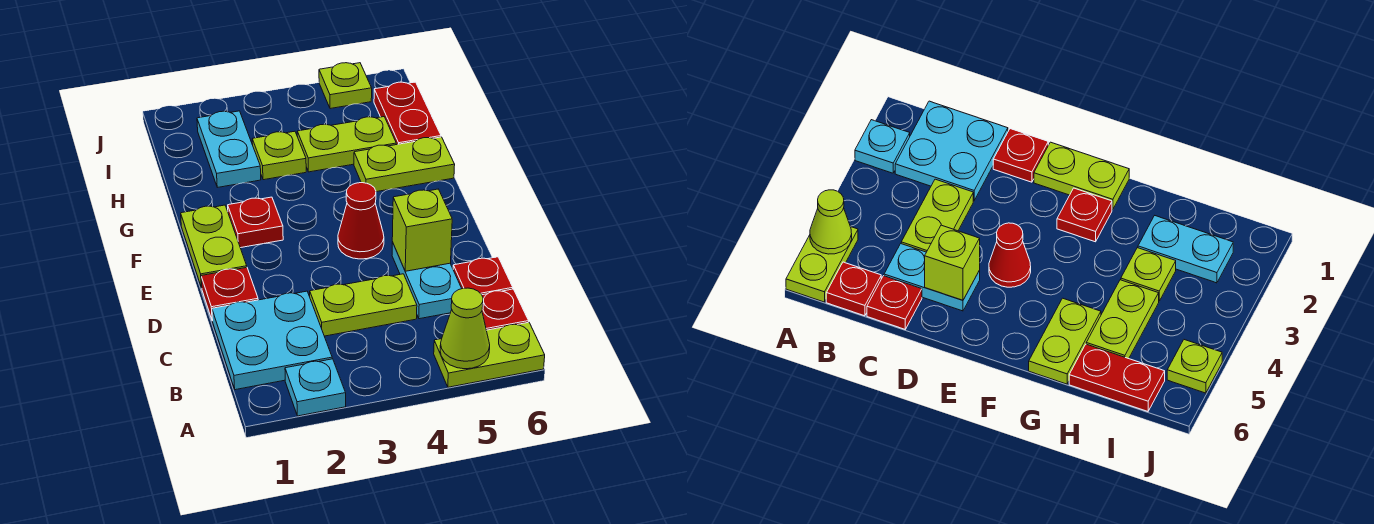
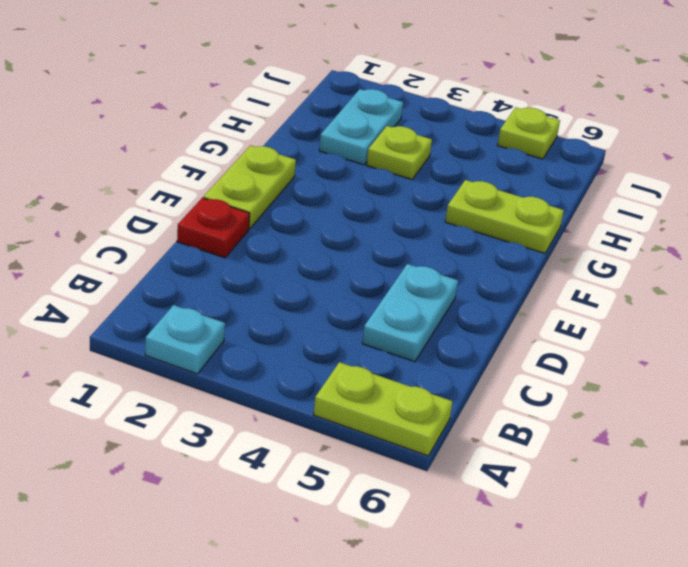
none -> cyan plate B1:C2 level 1
none -> red plate B6 level 1
none -> lime plate C3:C4 level 1

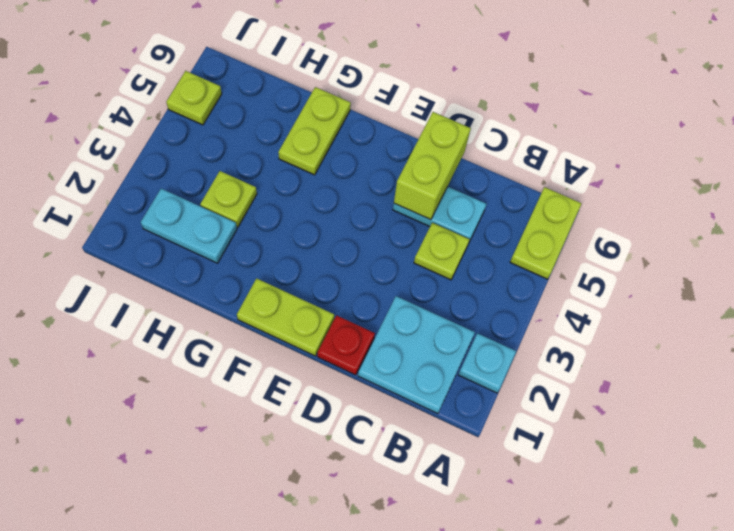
lime plate C4 level 1 -> lime plate C3:C4 level 1
lime brick D5:D6 level 2 -> lime brick D5 level 2
none -> red plate B6 level 1
none -> red plate C6 level 1
none -> red cone E4 level 1

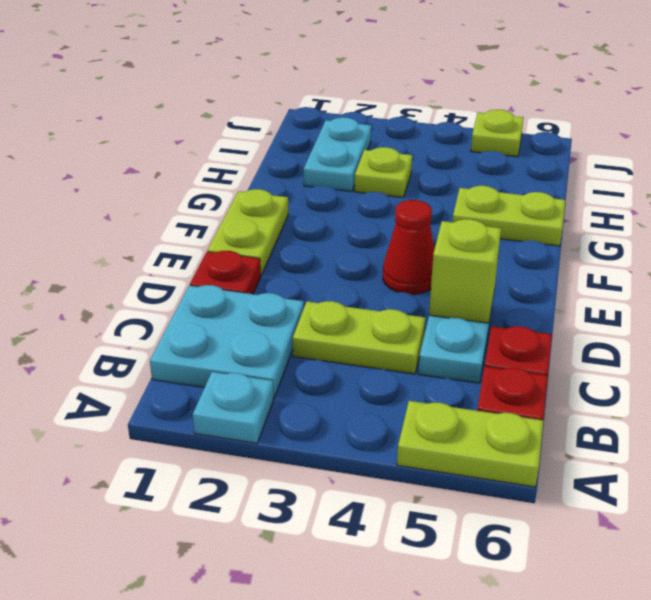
none -> red plate F2 level 1
none -> lime plate H4:H5 level 1
none -> red plate H6:I6 level 1

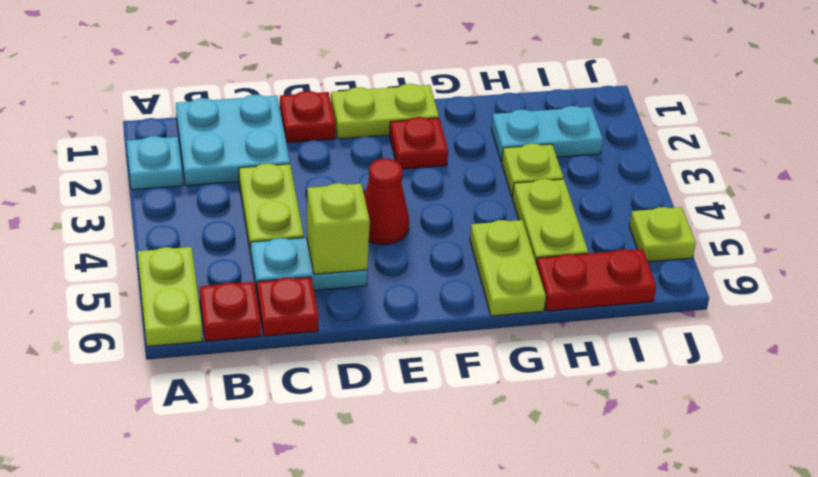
none -> lime cone A5 level 2

